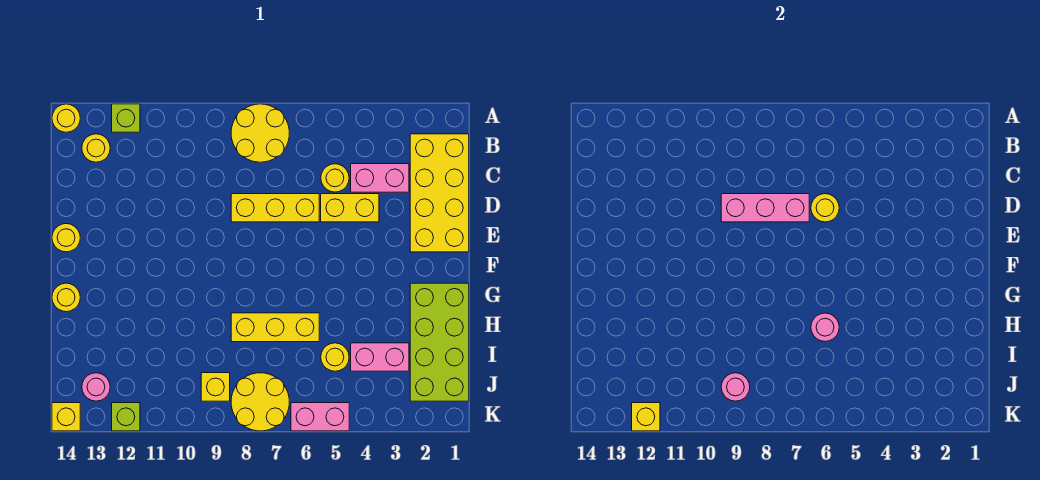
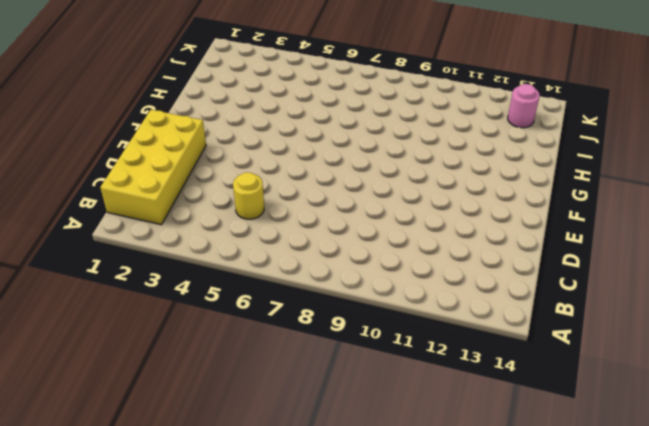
none -> yellow round brick A7:B8 level 1
none -> lime brick A12 level 1
none -> yellow round brick A14 level 1

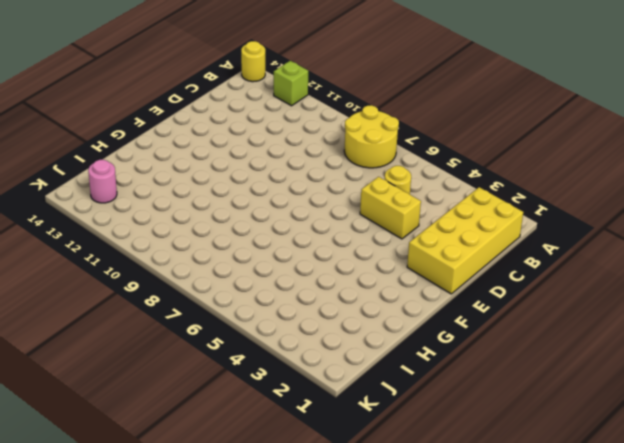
none -> yellow round brick B13 level 1
none -> pink brick C3:C4 level 1
none -> yellow brick D6:D8 level 1

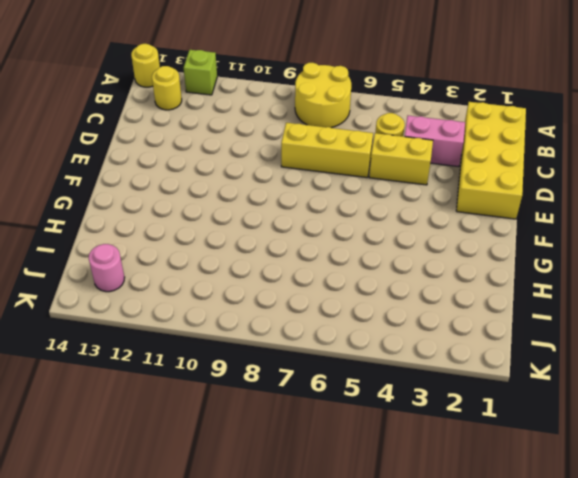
none -> yellow round brick E14 level 1
none -> lime brick G1:J2 level 1
none -> yellow round brick G14 level 1

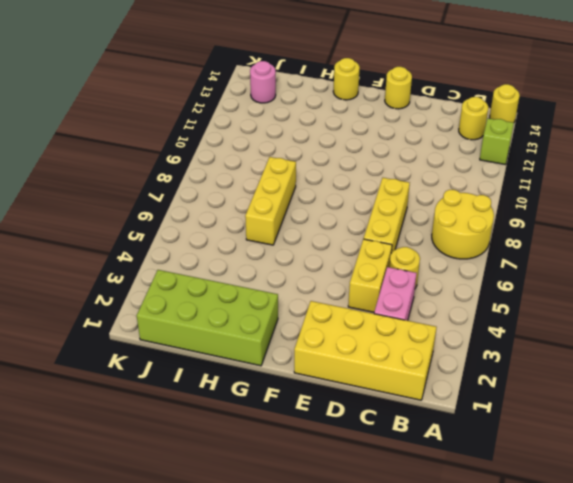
none -> pink brick I3:I4 level 1
none -> yellow round brick I5 level 1
none -> yellow round brick J7:K8 level 1

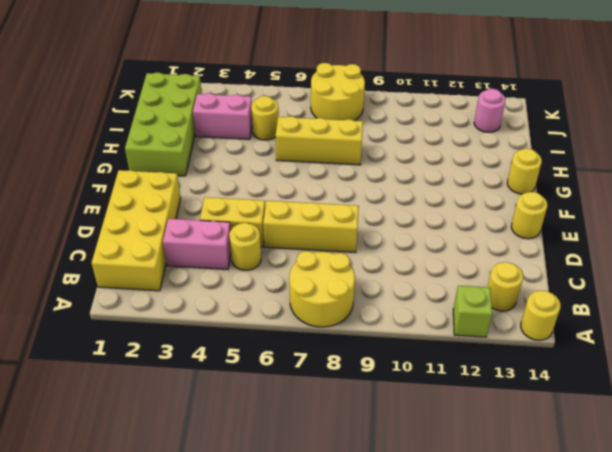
none -> yellow brick J9 level 1
none -> pink brick K5:K6 level 1
none -> lime brick K12 level 1

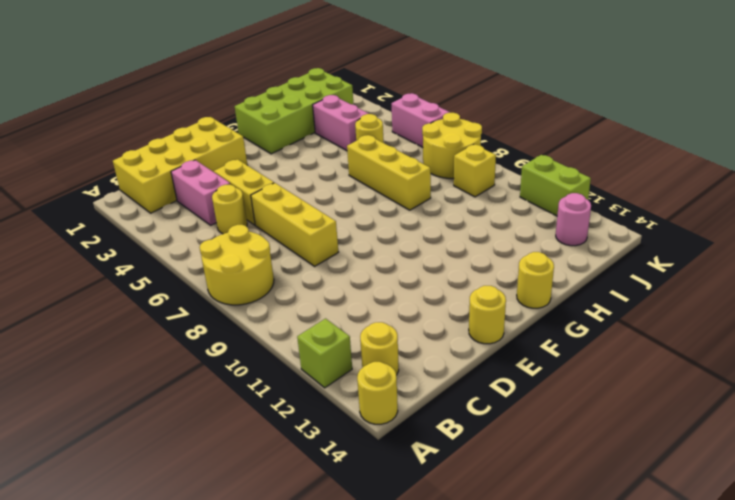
lime brick K11:K12 level 1 -> lime brick K12 level 1
none -> yellow brick K14 level 1
none -> yellow round brick D6 level 2
none -> pink brick D7:D9 level 2

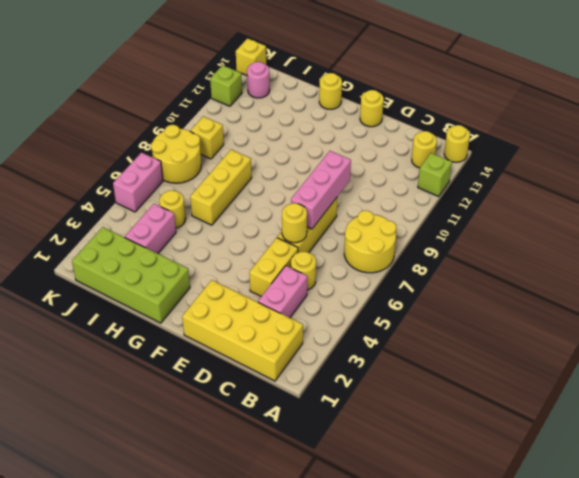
none -> pink round brick H6 level 2
none -> pink round brick J9 level 2
none -> yellow brick K12 level 2

